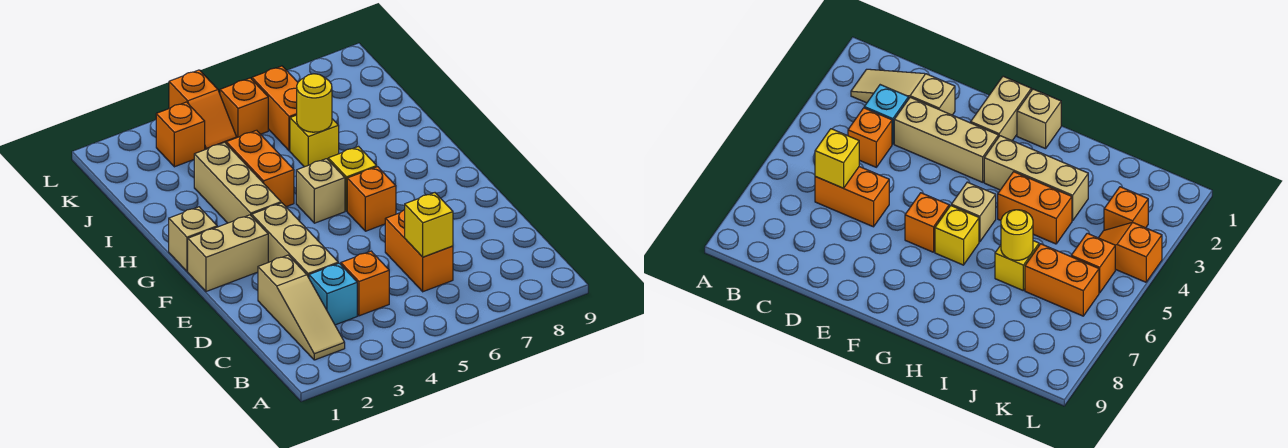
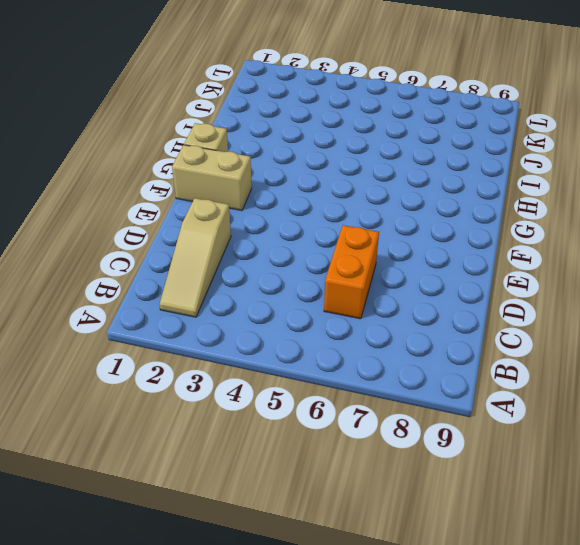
none -> cyan brick C3 level 1
none -> orange brick C4 level 1
none -> tan brick D3:F3 level 1

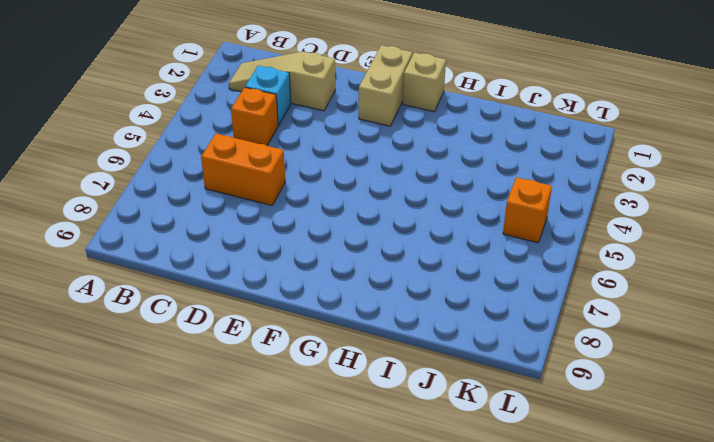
none -> tan brick D3:F3 level 1
none -> orange brick F6 level 1
none -> tan brick G3:I3 level 1

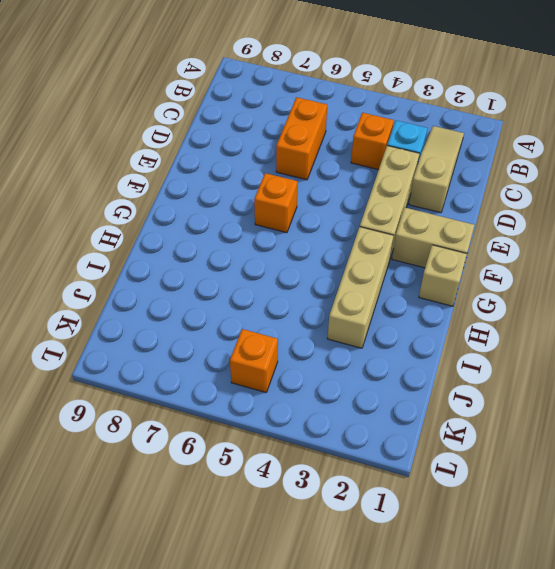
none -> tan brick G5 level 1
none -> yellow brick G6 level 1
none -> orange brick H4:I4 level 1

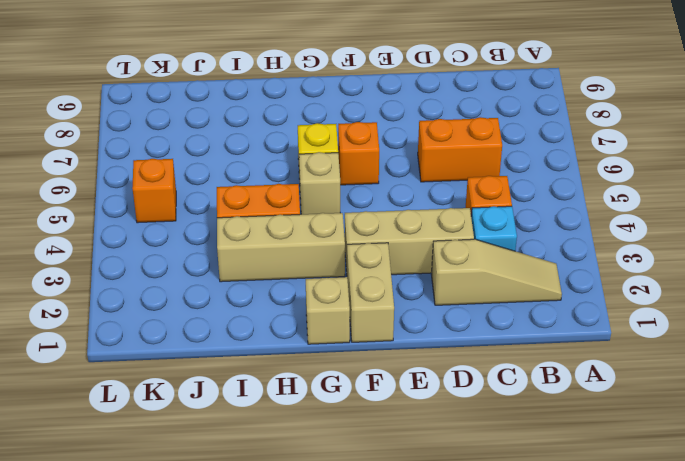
none -> yellow brick I6 level 1
none -> orange brick J6:K6 level 1
none -> orange brick K3 level 1

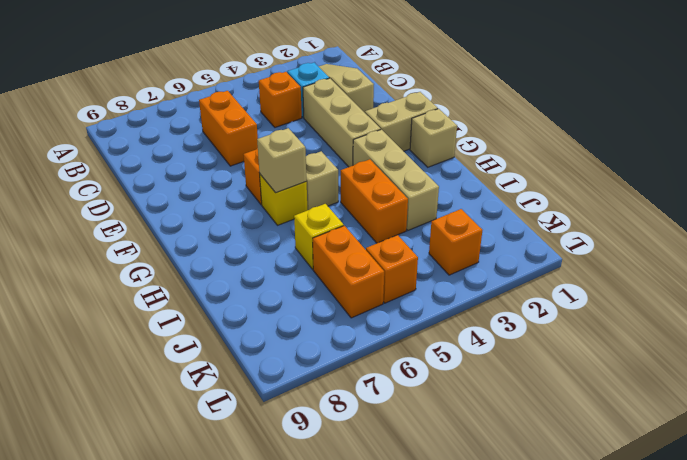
tan brick G6 level 2 -> none
none -> orange slope K4:L4 level 1 top L
none -> yellow brick C6 level 2
none -> yellow round brick I6 level 2

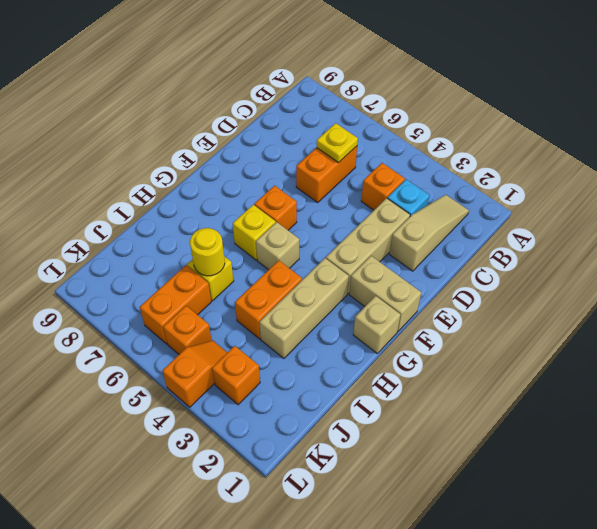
yellow plate C6 level 2 -> yellow brick C6 level 2

